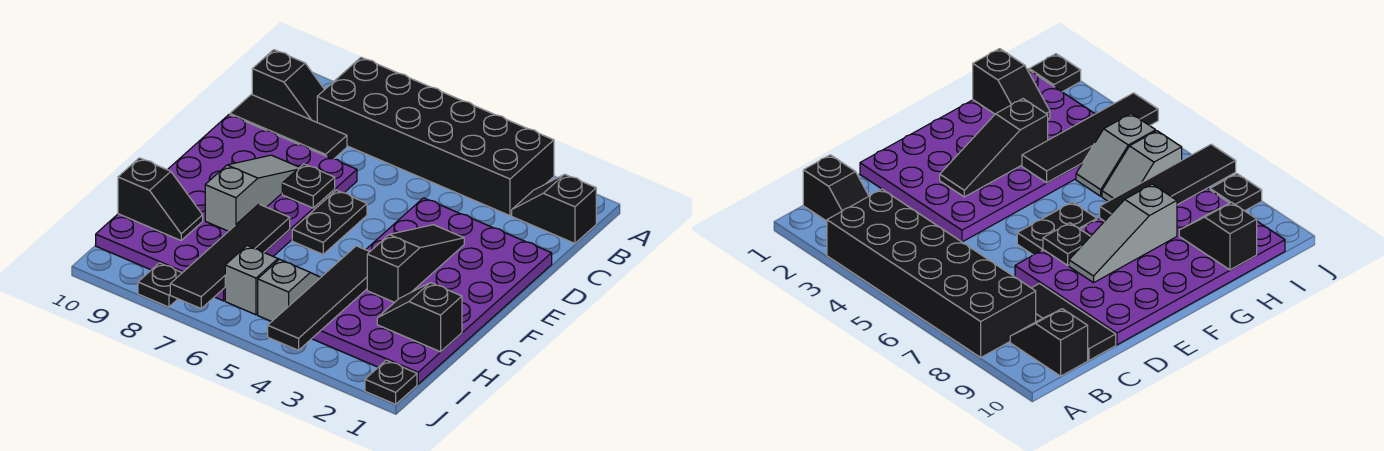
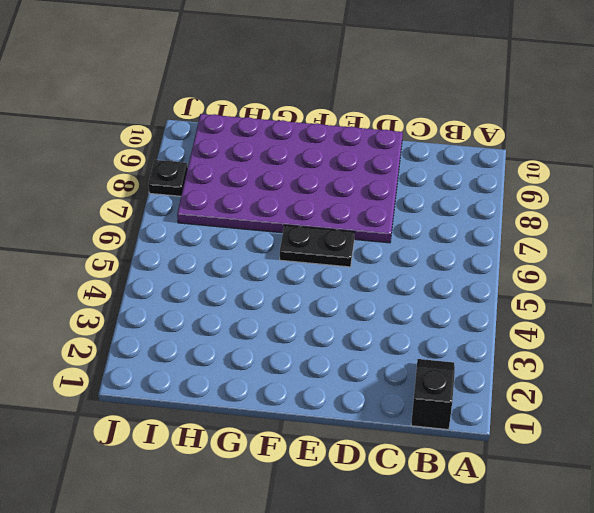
none -> black brick A3:B8 level 1
none -> black slope B9:B10 level 1 top 10
none -> black tile C8:C10 level 1

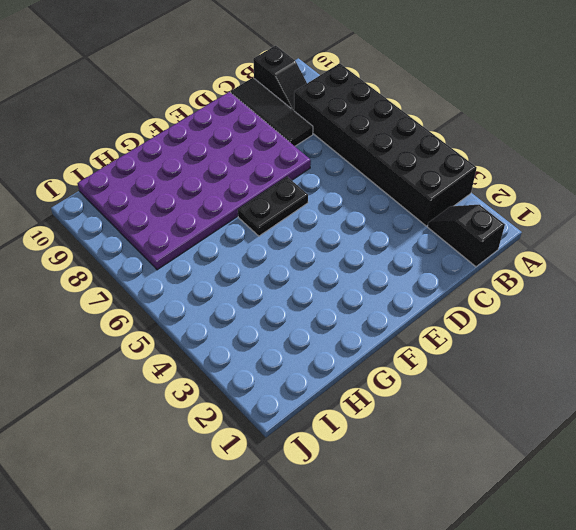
none -> purple plate D1:I4 level 1
none -> grey slope H5:I5 level 1 top I
none -> grey slope H6:I6 level 1 top I

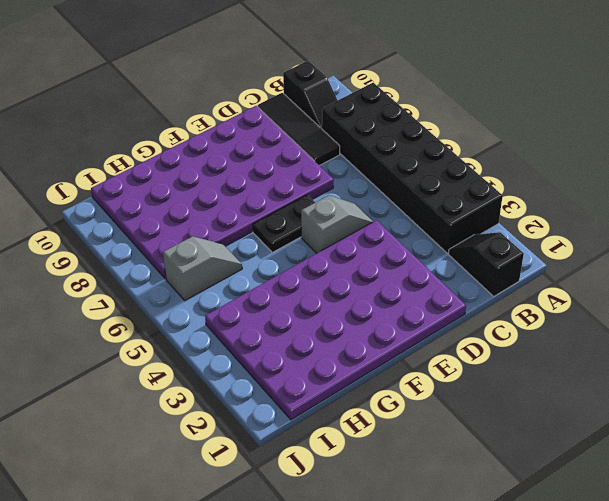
grey slope D5:E5 level 1 top E -> grey slope H5:I5 level 1 top I
none -> black plate J1 level 1
none -> black plate J8 level 1
none -> black slope E3:G3 level 2 top G

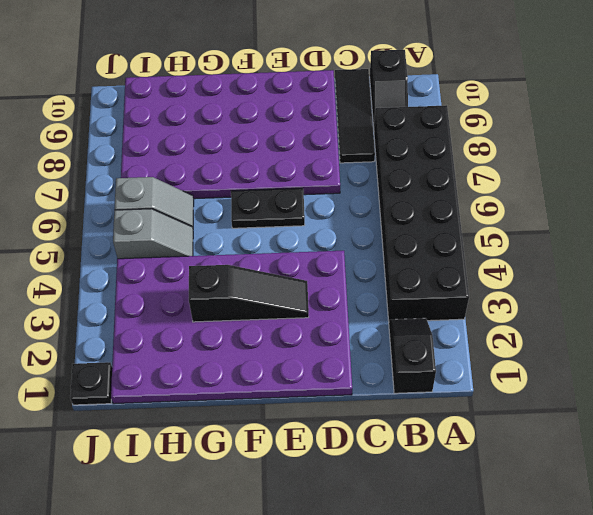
none -> black plate J8 level 1
none -> black plate E7 level 2
none -> grey slope E8:G8 level 2 top G

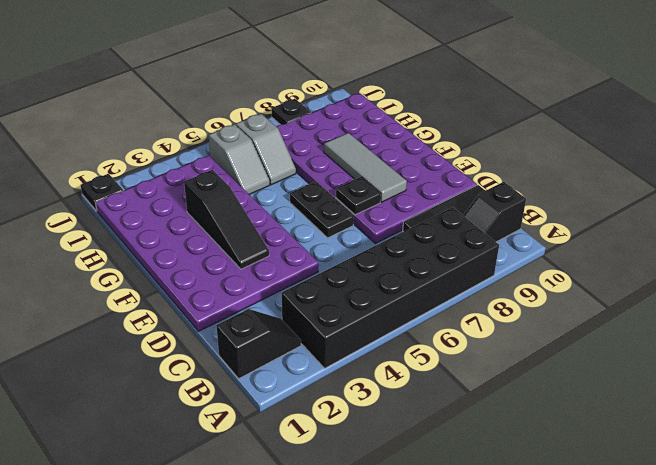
grey tile E8:G8 level 2 -> grey slope E8:G8 level 2 top G
none -> black tile G4:J4 level 2
none -> black tile G7:J7 level 2
none -> black slope H1:H2 level 2 top 1

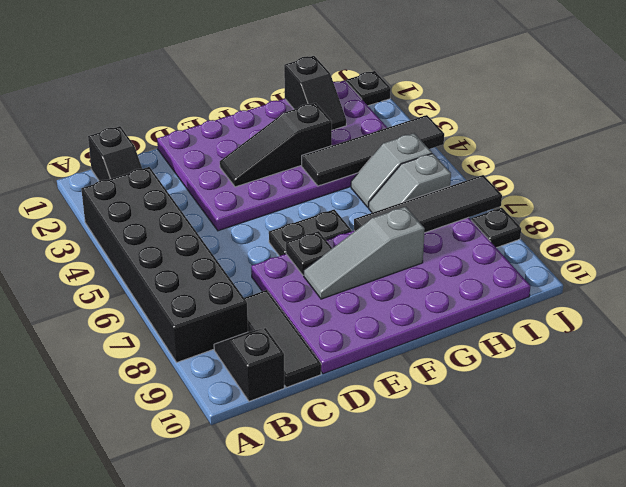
none -> black slope H9:H10 level 2 top 10

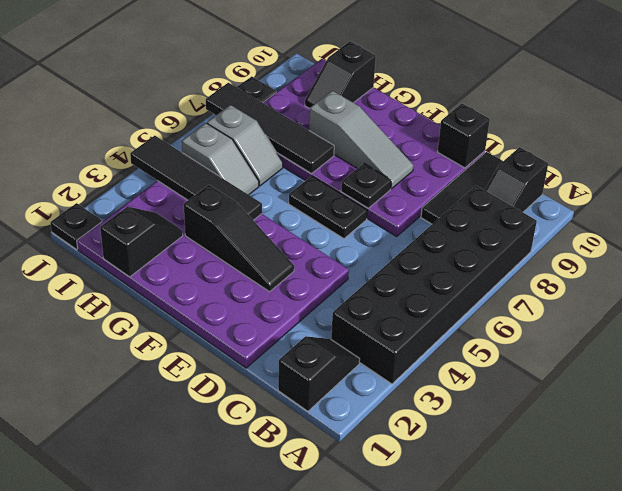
black brick D10 level 2 -> none

